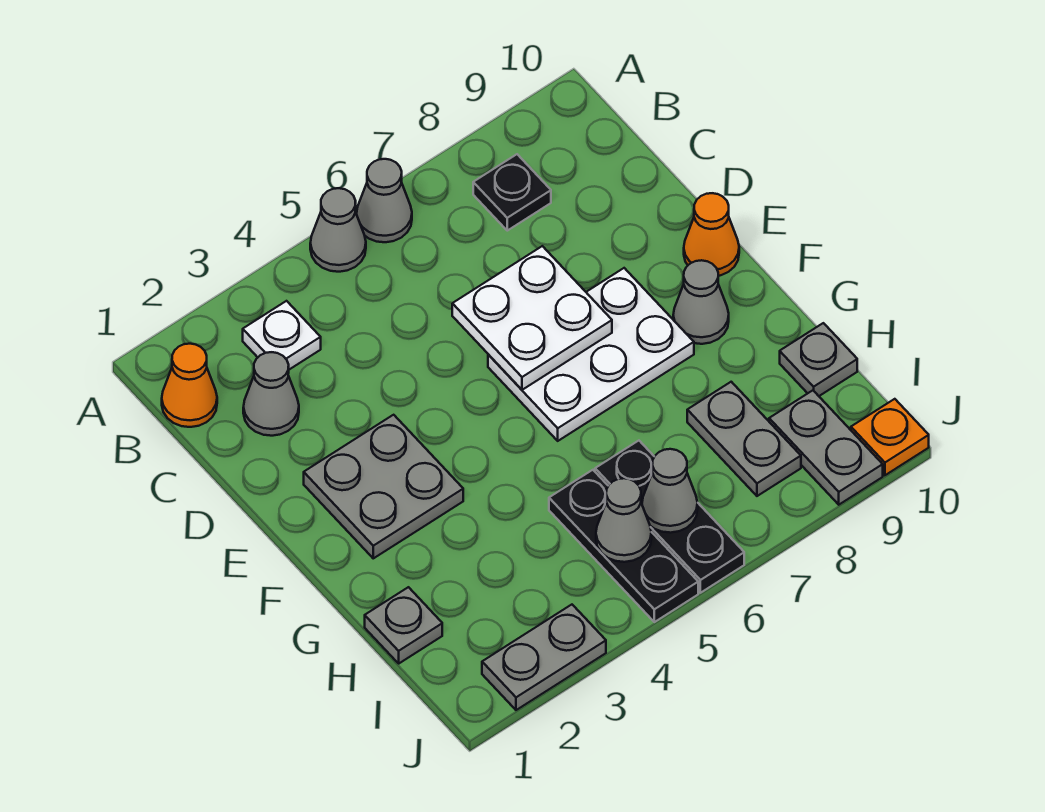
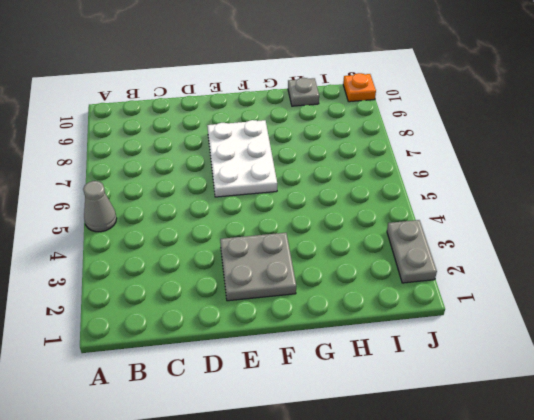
none -> grey cone A6 level 1
none -> orange cone B1 level 1
none -> white plate B3 level 1

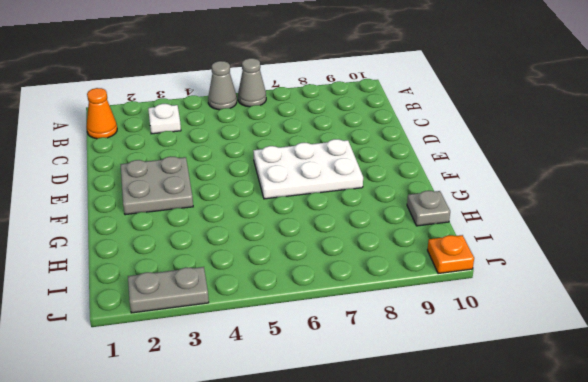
none -> black plate B8 level 1
none -> grey cone C2 level 1
none -> orange cone E10 level 1

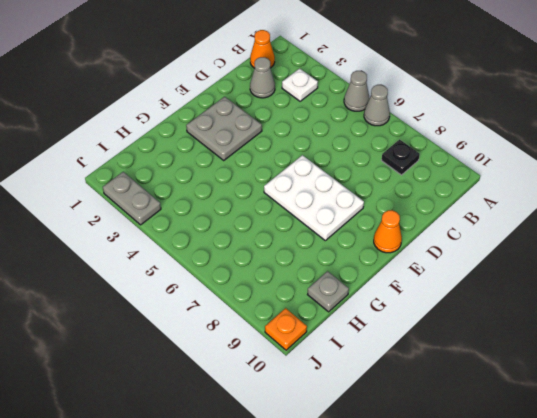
none -> grey cone F9 level 1
none -> grey plate H1 level 1
none -> black plate H5:J5 level 1

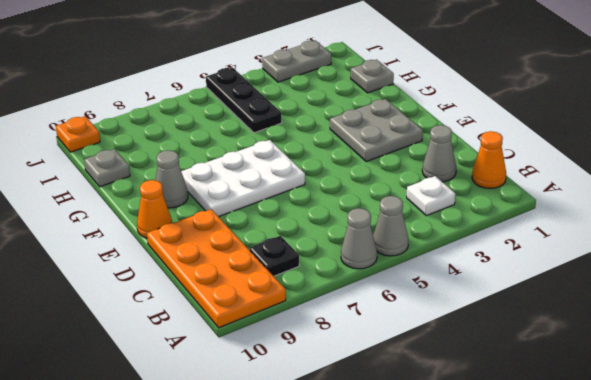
orange plate A9:D10 level 1 -> none
none -> black plate H6:J6 level 1
none -> grey plate H8:I8 level 1
none -> grey plate I9:J9 level 1

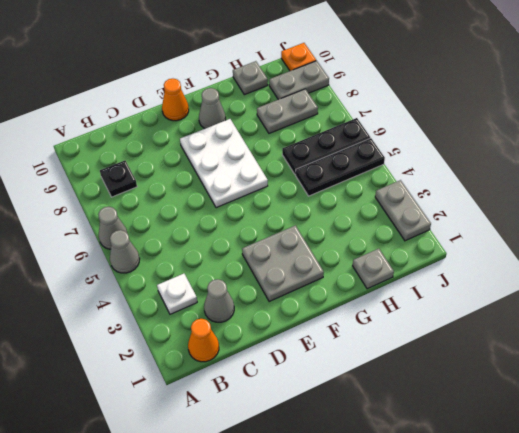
none -> white plate D6:E7 level 2
none -> grey cone I5 level 2
none -> grey cone I6 level 2

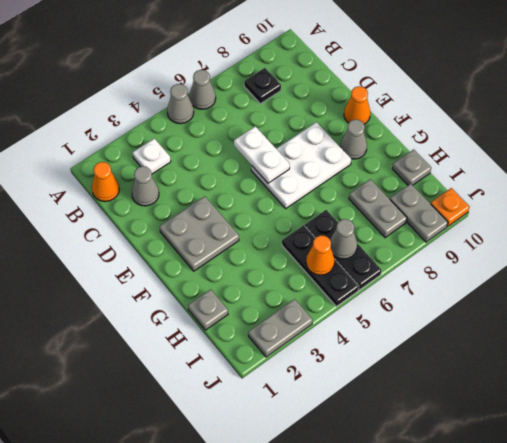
white plate D6:E6 level 2 -> white plate D6:E7 level 2
orange cone I5 level 2 -> grey cone I5 level 2

